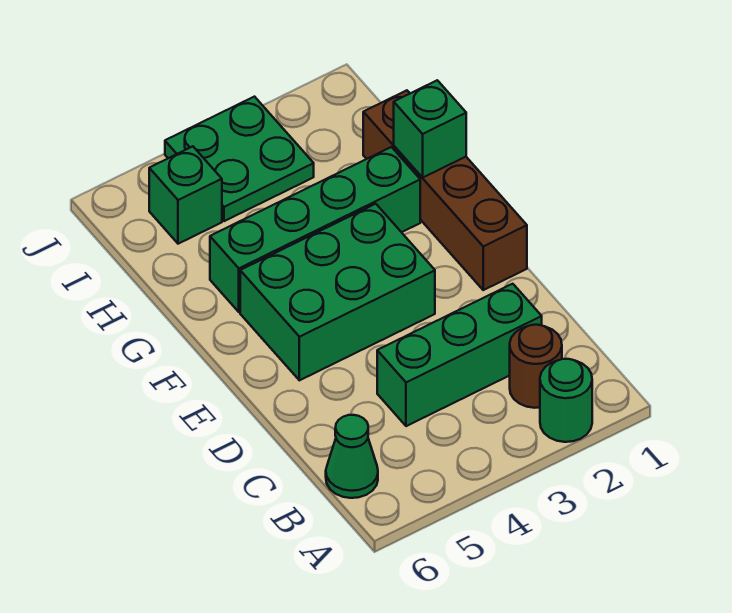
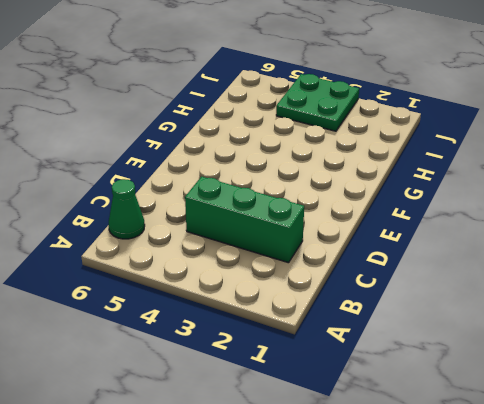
none -> green round brick A2 level 1
none -> brown round brick B2 level 1

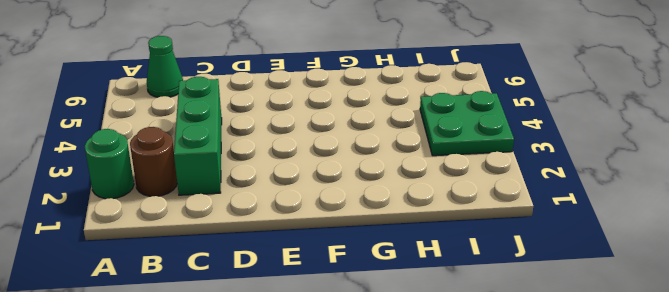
none -> brown brick E1:H1 level 1
none -> green brick E3:F5 level 1

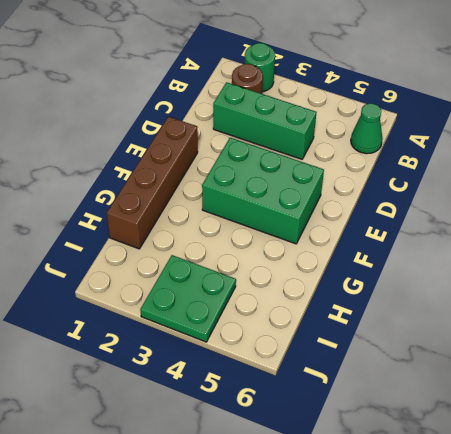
none -> green brick G2:G5 level 1
none -> green brick I5 level 1

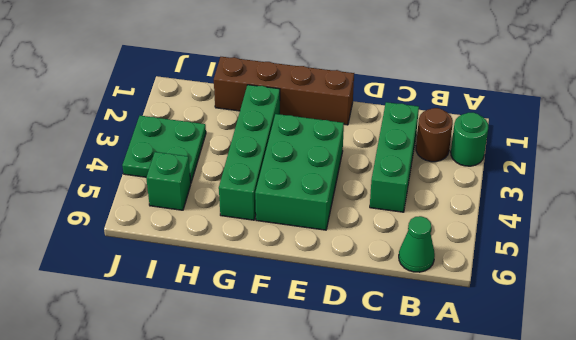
none -> green brick G1 level 2

